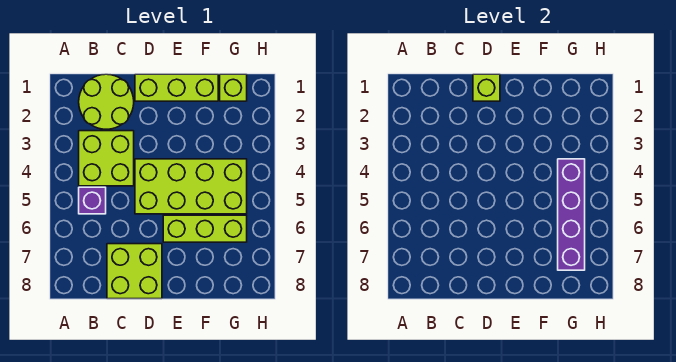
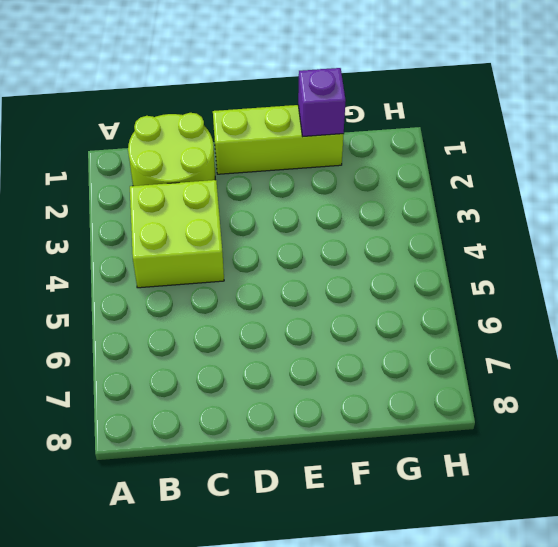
purple brick F1 level 2 -> purple brick B5 level 1
none -> lime brick C7:D8 level 1
none -> lime brick D4:G5 level 1

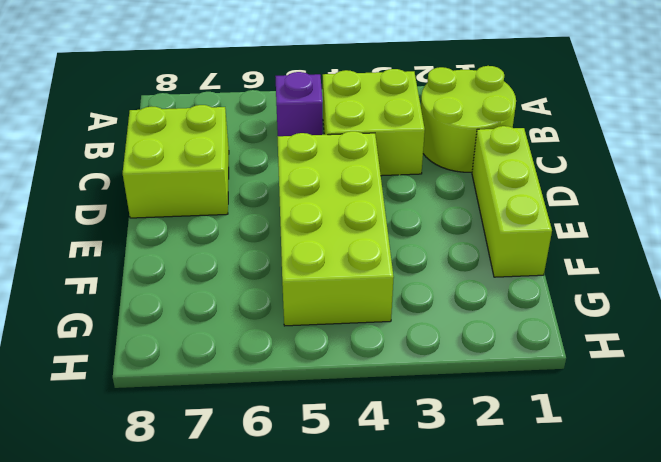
none -> lime brick E6:G6 level 1
none -> lime brick G1 level 1

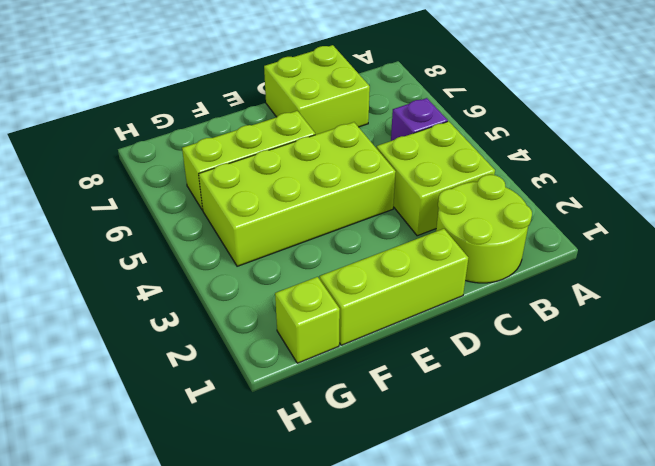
none -> lime brick D1 level 2
none -> purple brick G4:G7 level 2

